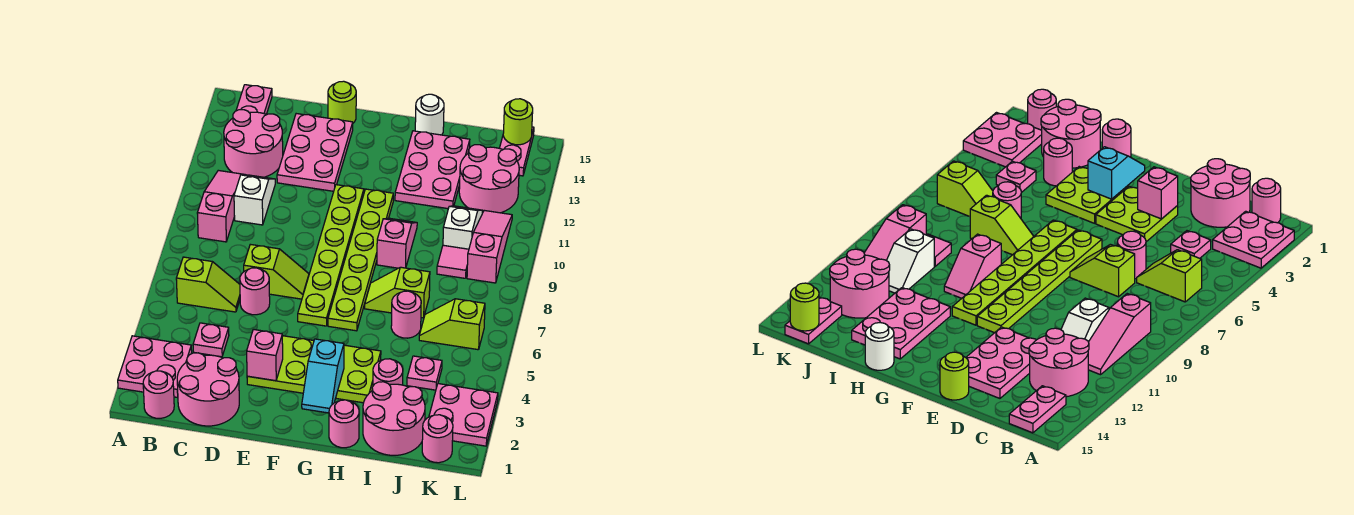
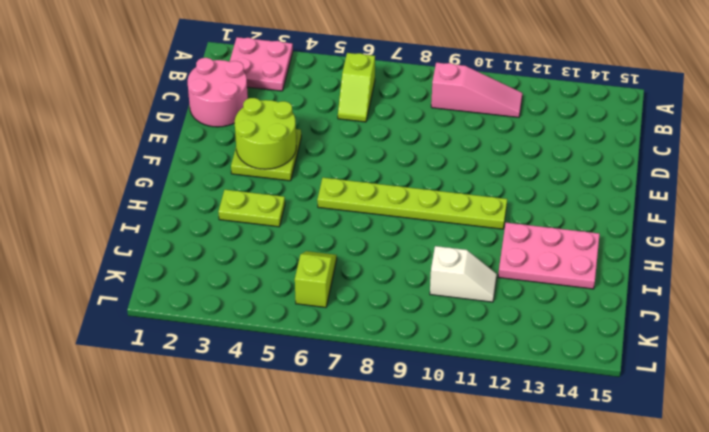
lime round brick E3:F4 level 2 -> pink brick E3 level 2
lime plate H3:H4 level 1 -> lime plate G3:H4 level 1
none -> pink round brick B1 level 1
none -> pink round brick B12:C13 level 1
none -> pink plate B14:B15 level 1
none -> pink plate C4 level 1

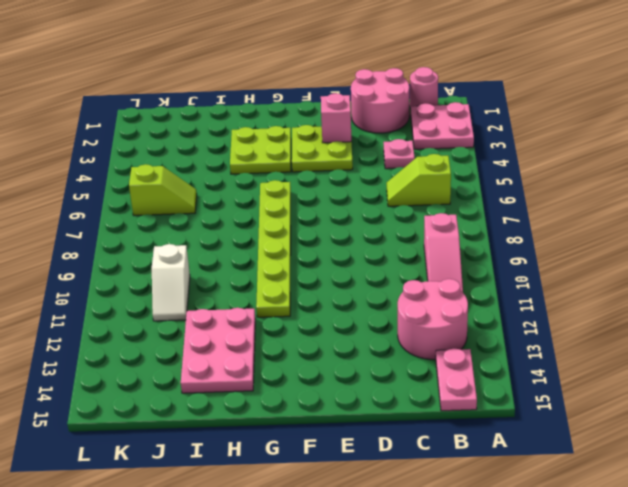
none -> white slope C10:C11 level 1 top 10
none -> pink round brick D6 level 1
none -> lime slope D7:E7 level 1 top D
none -> pink plate D12:E14 level 1

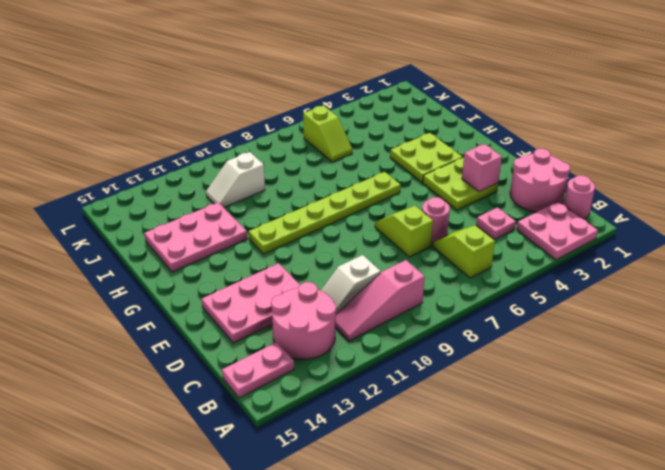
none -> lime round brick E15 level 1
none -> lime plate F6:F11 level 1
none -> pink round brick H1 level 1
none -> lime slope H7:I7 level 1 top I

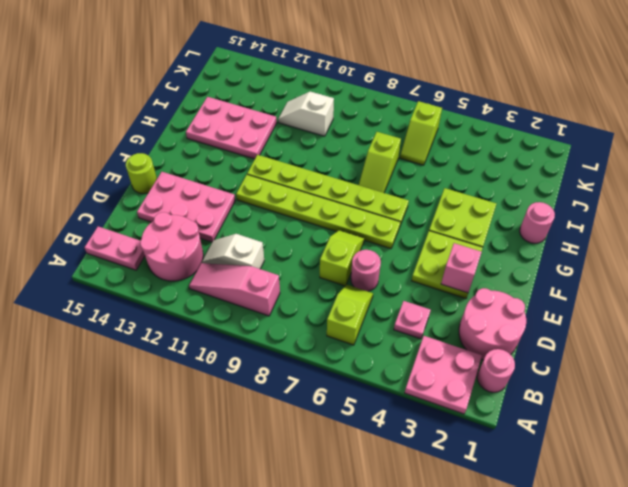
none -> pink slope H9:H10 level 1 top 9
none -> white round brick H15 level 1
none -> pink round brick I1:J2 level 1
none -> pink round brick I3 level 1

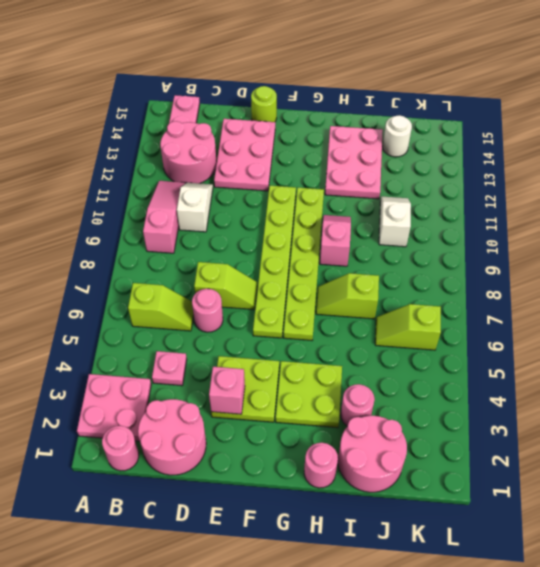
white round brick J14 level 1 -> white round brick H15 level 1
none -> pink round brick I6 level 1
none -> pink plate J4 level 1
none -> pink tile J9 level 1
none -> pink round brick J12:K13 level 1

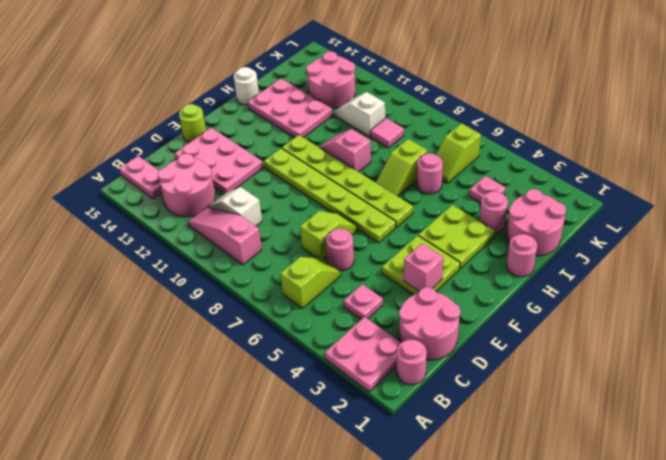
none -> pink round brick K1 level 1
none -> pink plate K2:L3 level 1
none -> pink slope K9:K11 level 1 top 9
none -> pink plate K14:K15 level 1

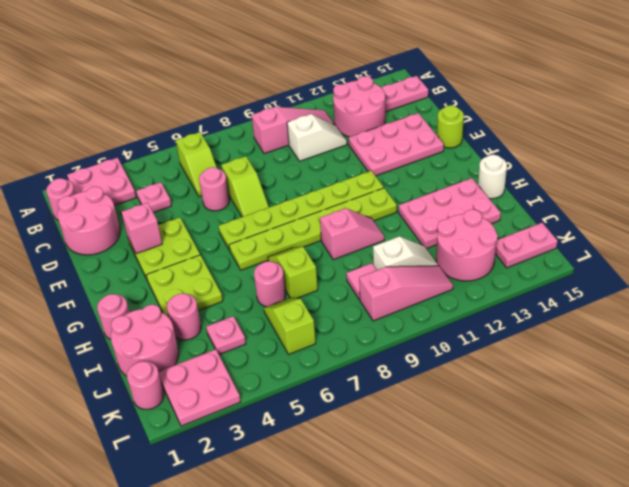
none -> cyan slope G2:G3 level 2 top 3
none -> lime round brick K15 level 2

